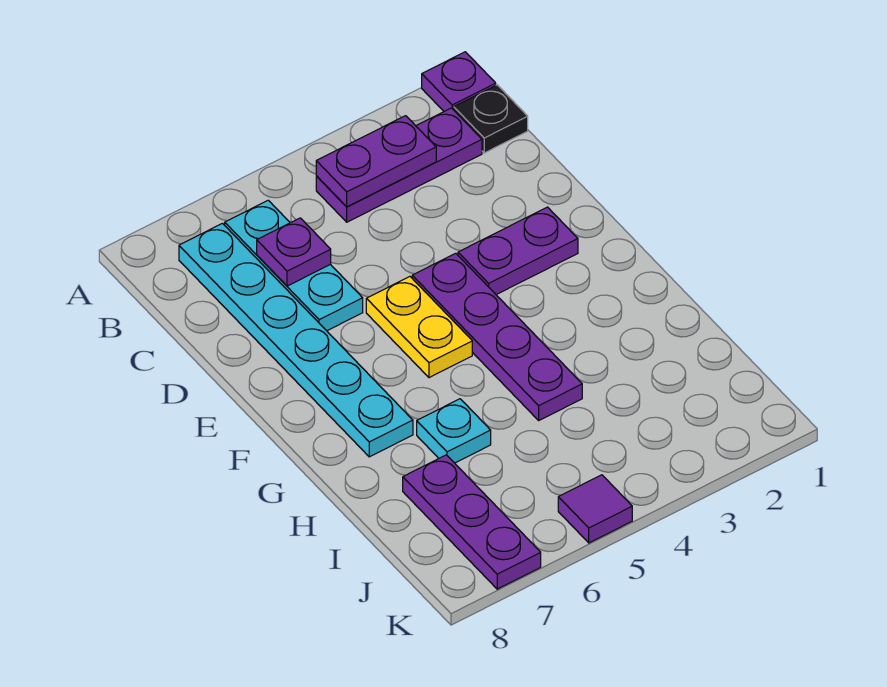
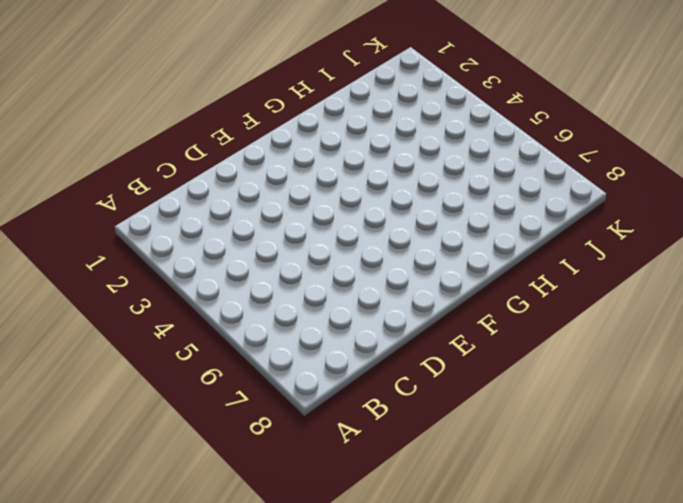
none -> purple plate A1 level 1
none -> black plate B1 level 1
none -> purple plate B2:B4 level 1

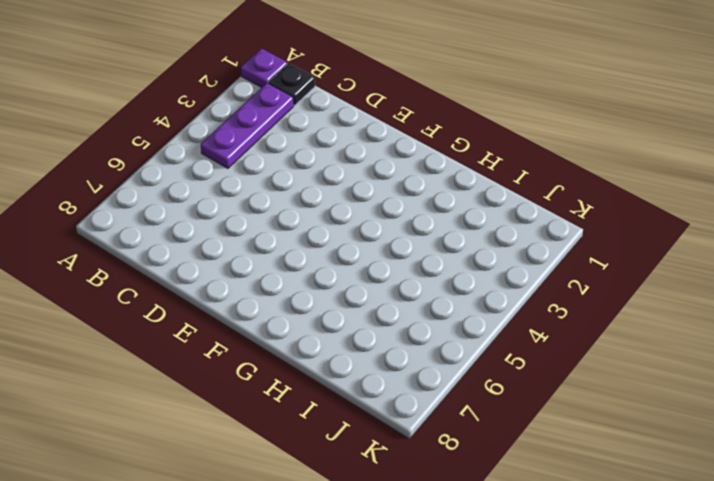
none -> cyan plate B6:D6 level 1
none -> cyan plate B7:G7 level 1
none -> purple plate E2:E3 level 1

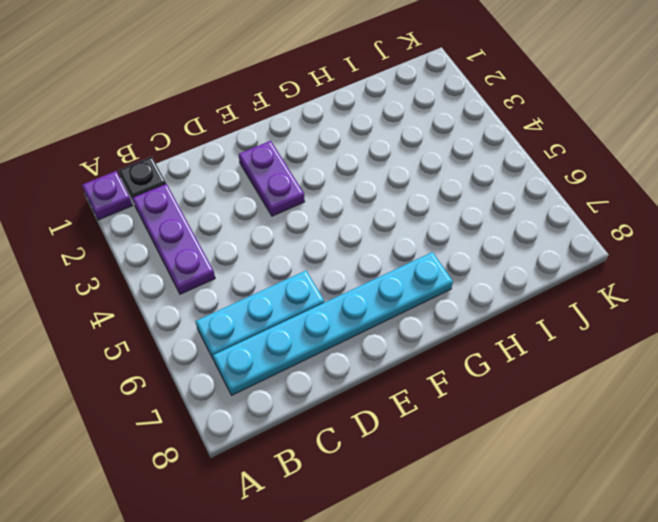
none -> purple plate E4:H4 level 1
none -> yellow plate E5:F5 level 1
none -> cyan plate H6 level 1

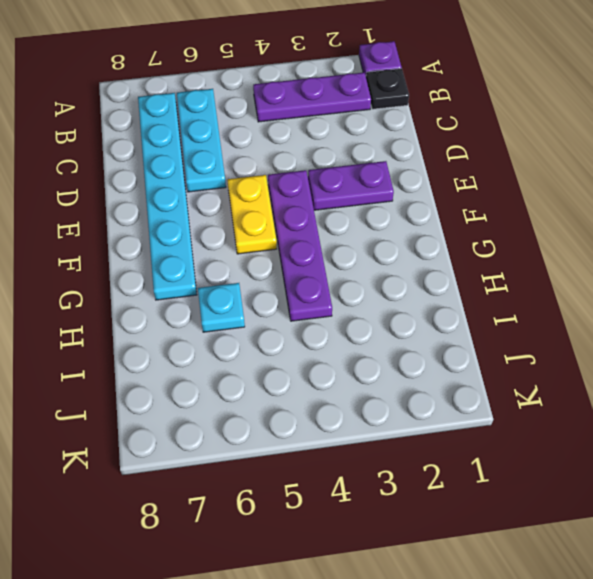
none -> purple plate I7:K7 level 1
none -> purple tile K5 level 1
none -> purple plate B3:B4 level 2

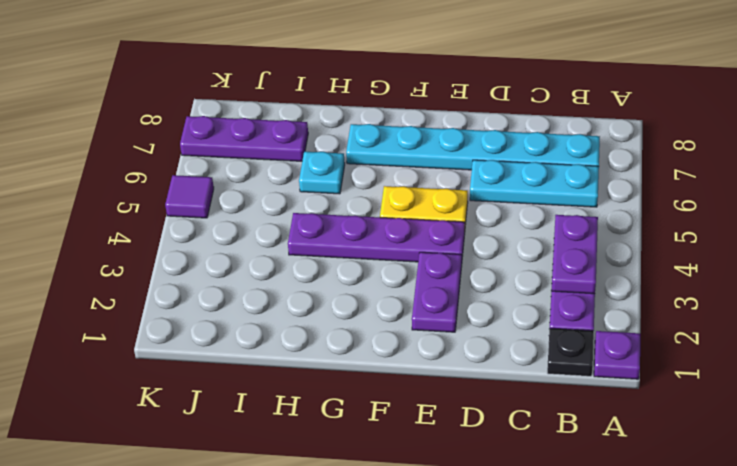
none -> purple plate C6 level 2

